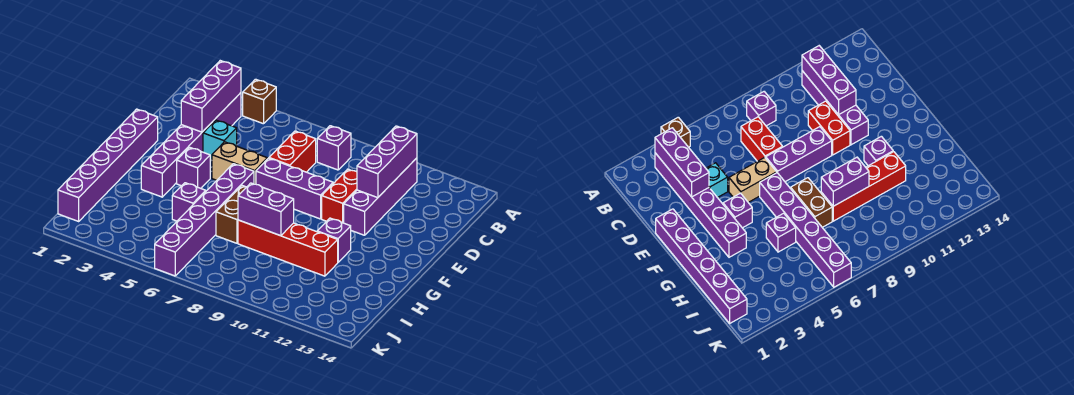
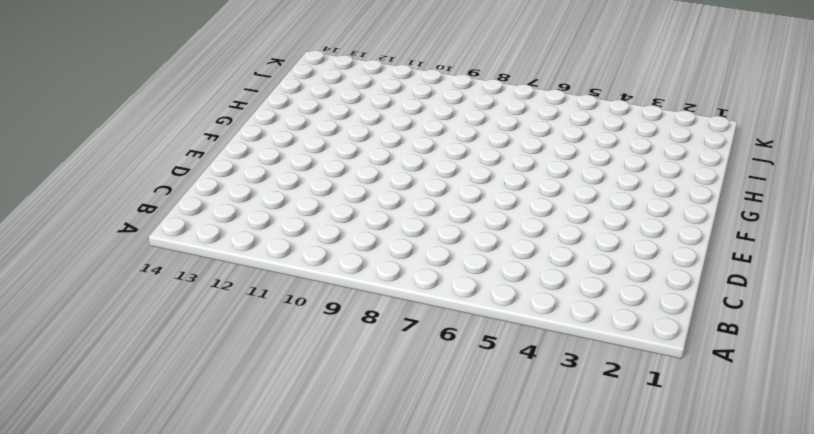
none -> brown brick A4 level 1
none -> purple brick B3:G3 level 1
none -> purple brick B8 level 1

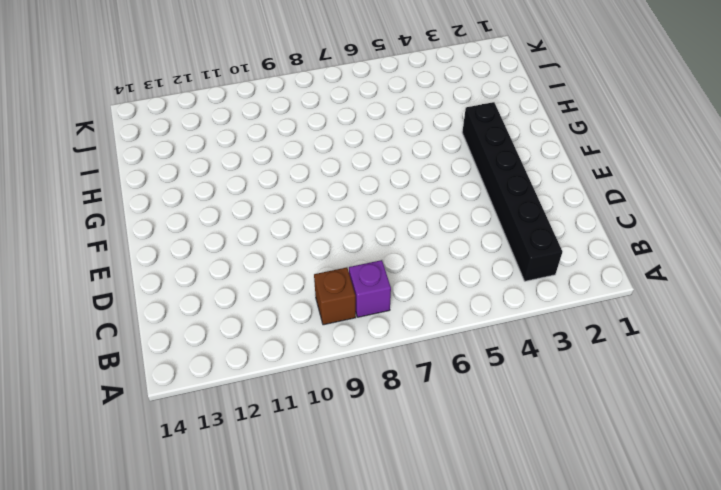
black brick B3:G3 level 1 -> purple brick B3:G3 level 1
brown brick B9 level 1 -> brown brick A4 level 1
none -> purple brick B11:E11 level 1
none -> red brick C7:D7 level 1
none -> cyan brick D4 level 1

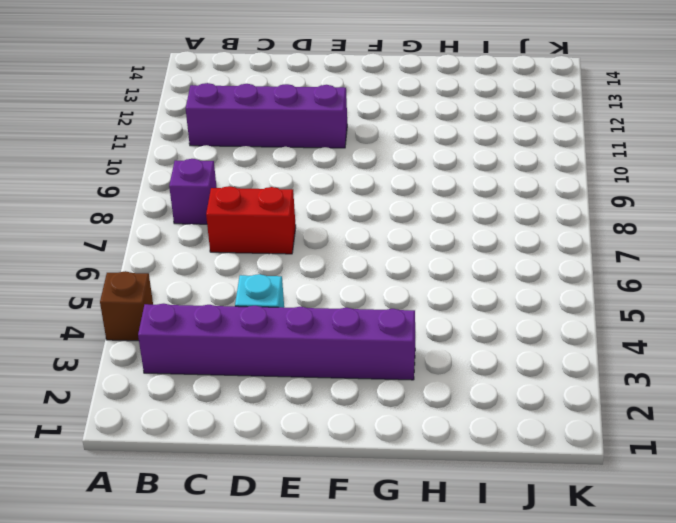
none -> red brick D10:E10 level 1
none -> purple brick E1:J1 level 1
none -> tan brick E5:E6 level 1

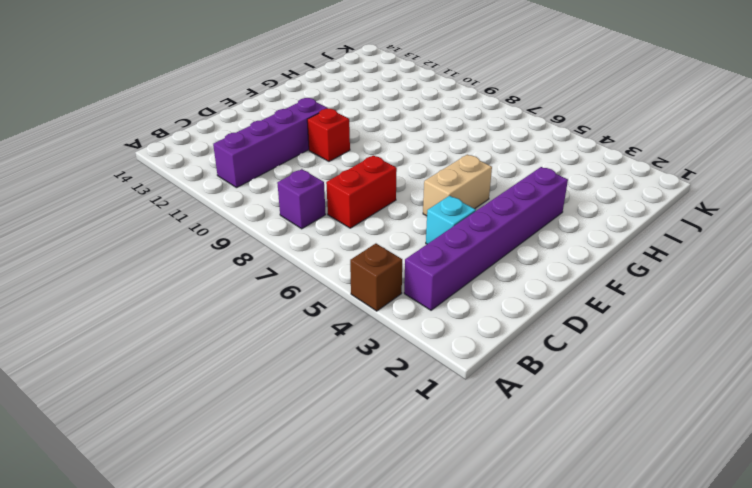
tan brick E5:F5 level 1 -> tan brick E5:E6 level 1
red brick E10 level 1 -> red brick D10:E10 level 1
none -> purple brick E1:J1 level 1
none -> purple brick E7:E9 level 1
none -> purple brick F4 level 1

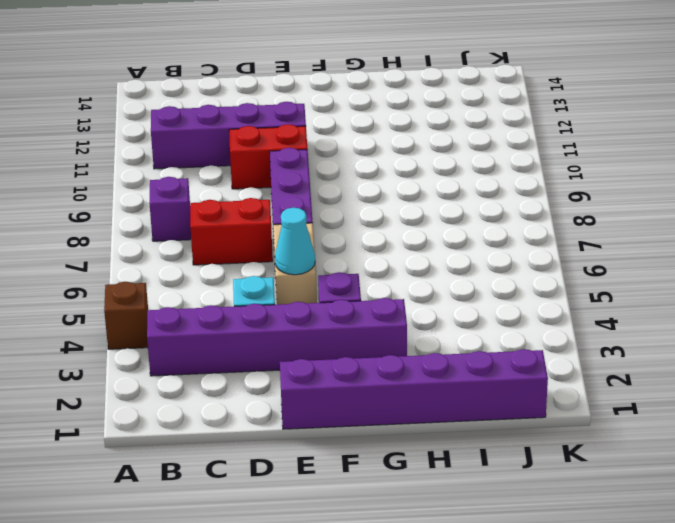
cyan cone E5 level 2 -> none
none -> purple brick F6:K6 level 1
none -> brown brick G7:H7 level 1
none -> purple brick G11 level 1

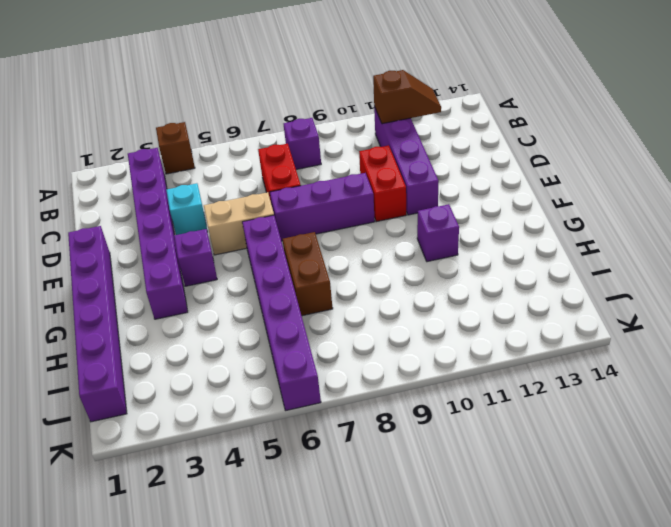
brown slope B11:B12 level 2 top 11 -> purple brick B11:D11 level 2
none -> purple brick H5 level 1
none -> red brick H8:H11 level 1
none -> purple brick B3:D3 level 2

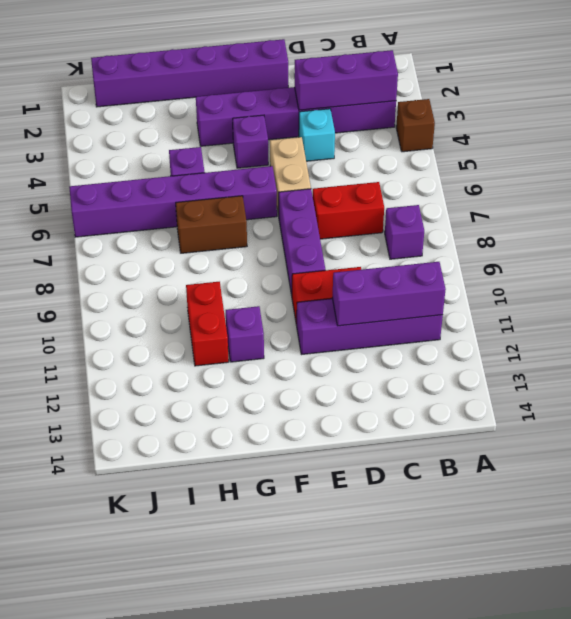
red brick H10:H11 level 1 -> red brick H8:H11 level 1
none -> purple brick H8:H9 level 2

